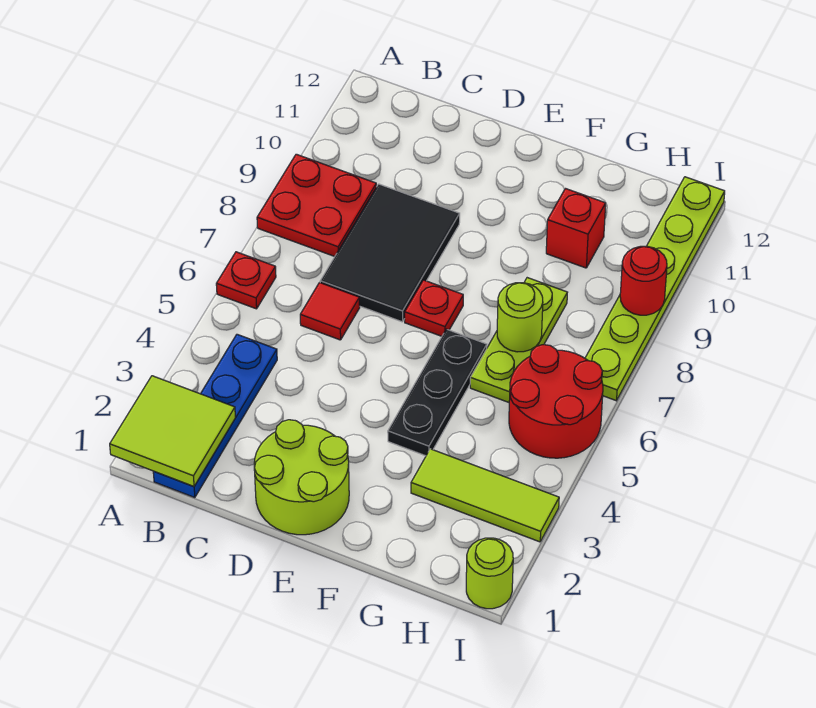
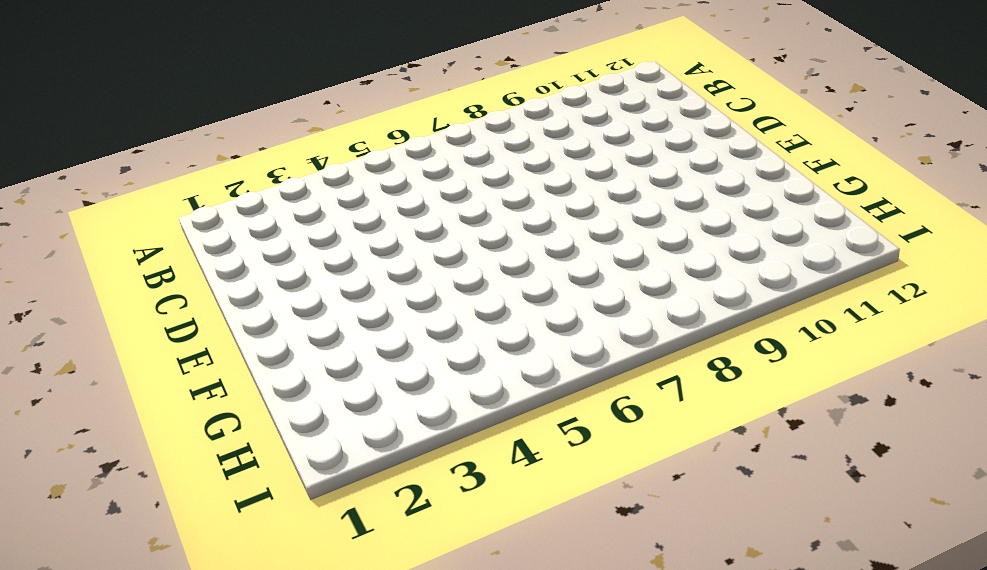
none -> red plate A6 level 1
none -> red plate A8:B9 level 1
none -> blue plate B1:B4 level 1

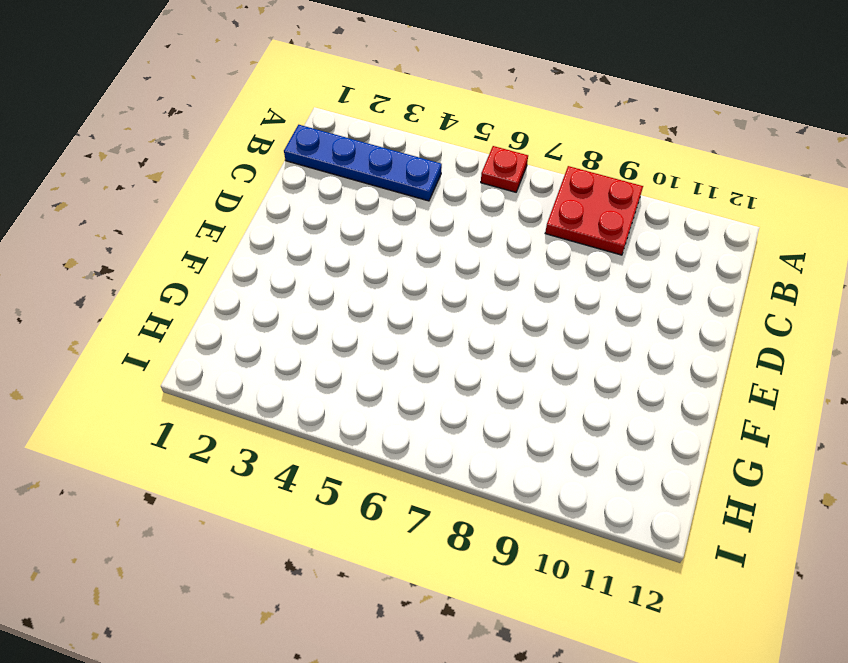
none -> red tile C6 level 1
none -> black tile C7:D9 level 1
none -> lime round brick D1:E2 level 1

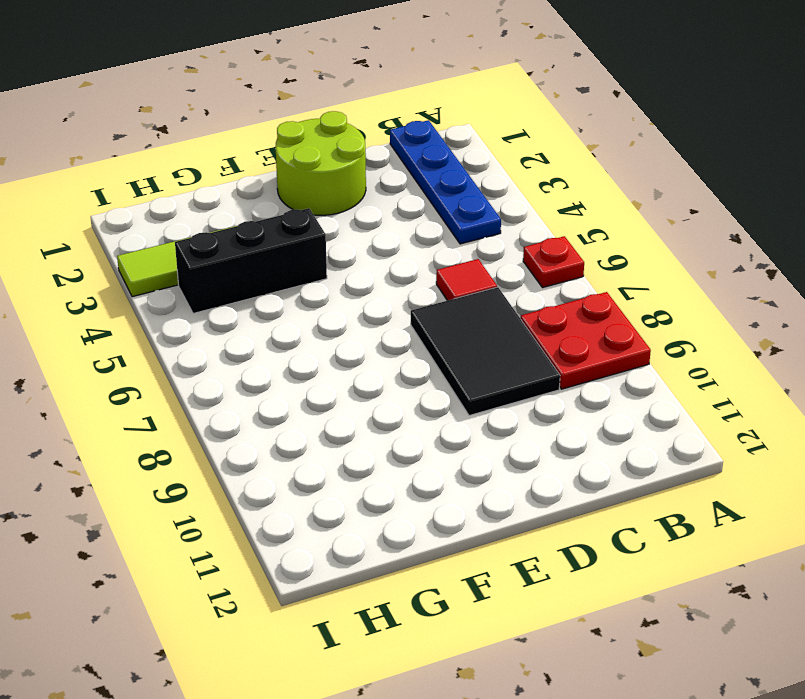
black brick F4:H4 level 1 -> black plate F4:F6 level 1
none -> red plate E7 level 1
none -> lime plate G6:G8 level 1
none -> red brick G10 level 1

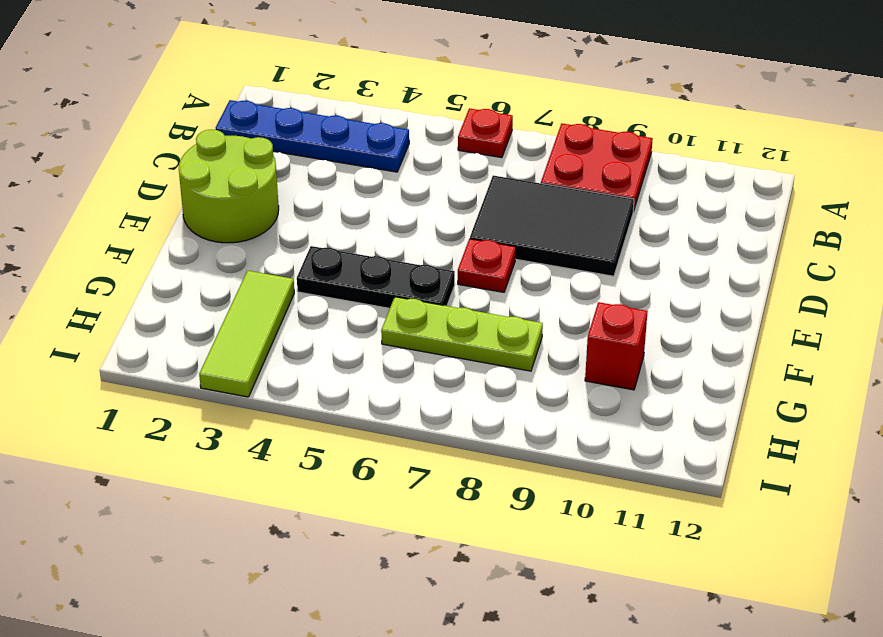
none -> red tile C6 level 1
none -> red round brick H5:I6 level 1
none -> lime round brick I1 level 1

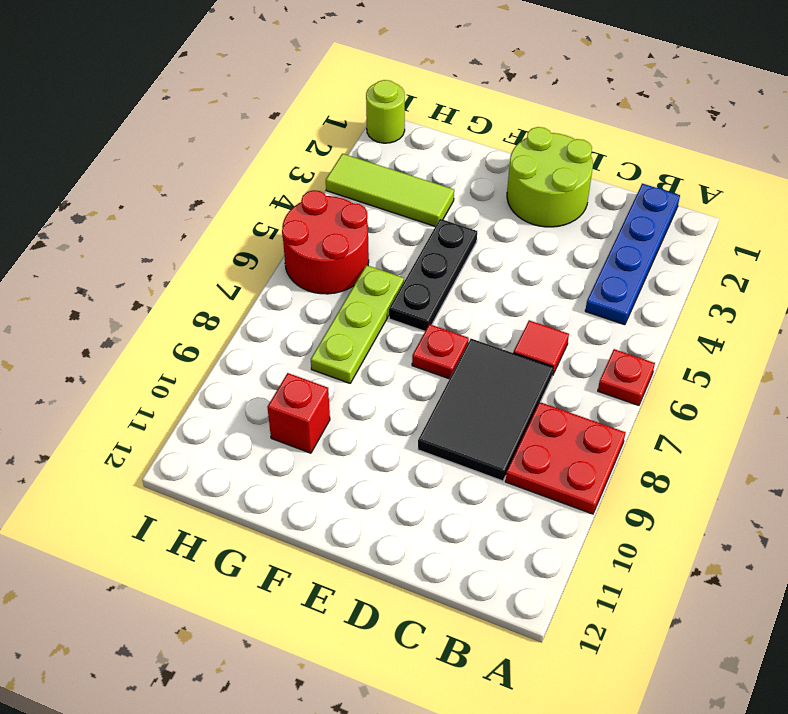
none -> lime plate I7:I12 level 1
none -> lime tile A1:B2 level 2
none -> lime round brick G7 level 2

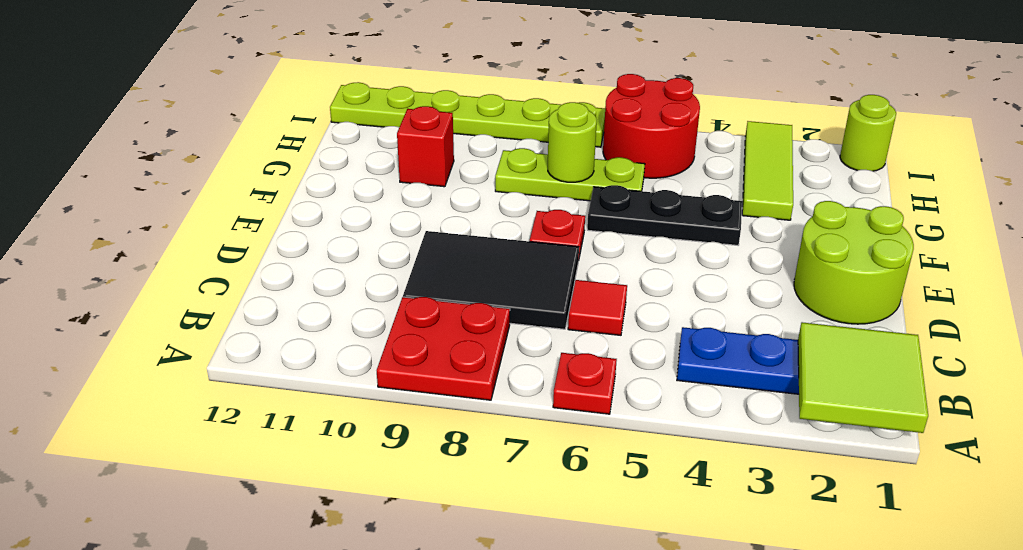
none -> red round brick I9 level 2

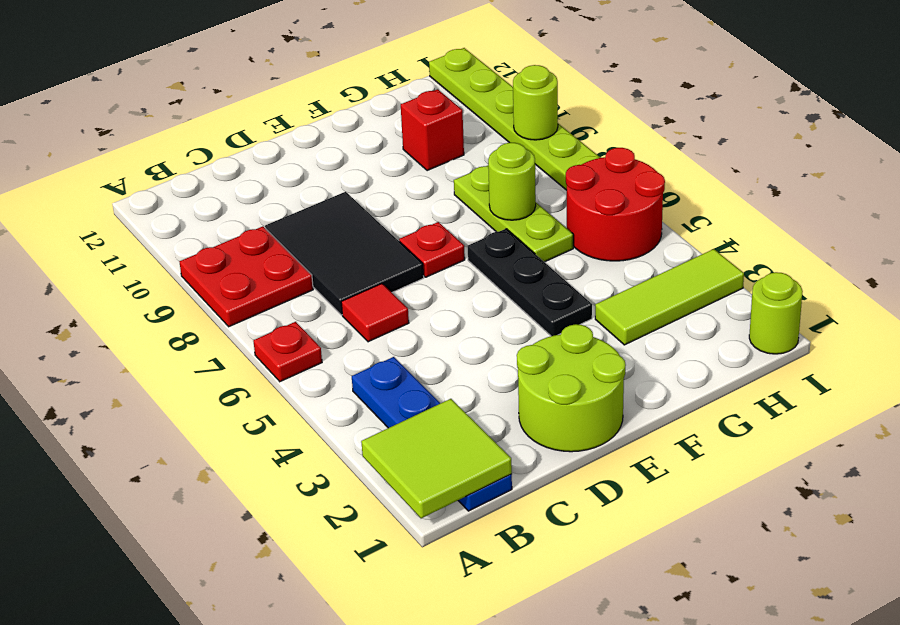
lime round brick I9 level 2 -> red round brick I9 level 2

